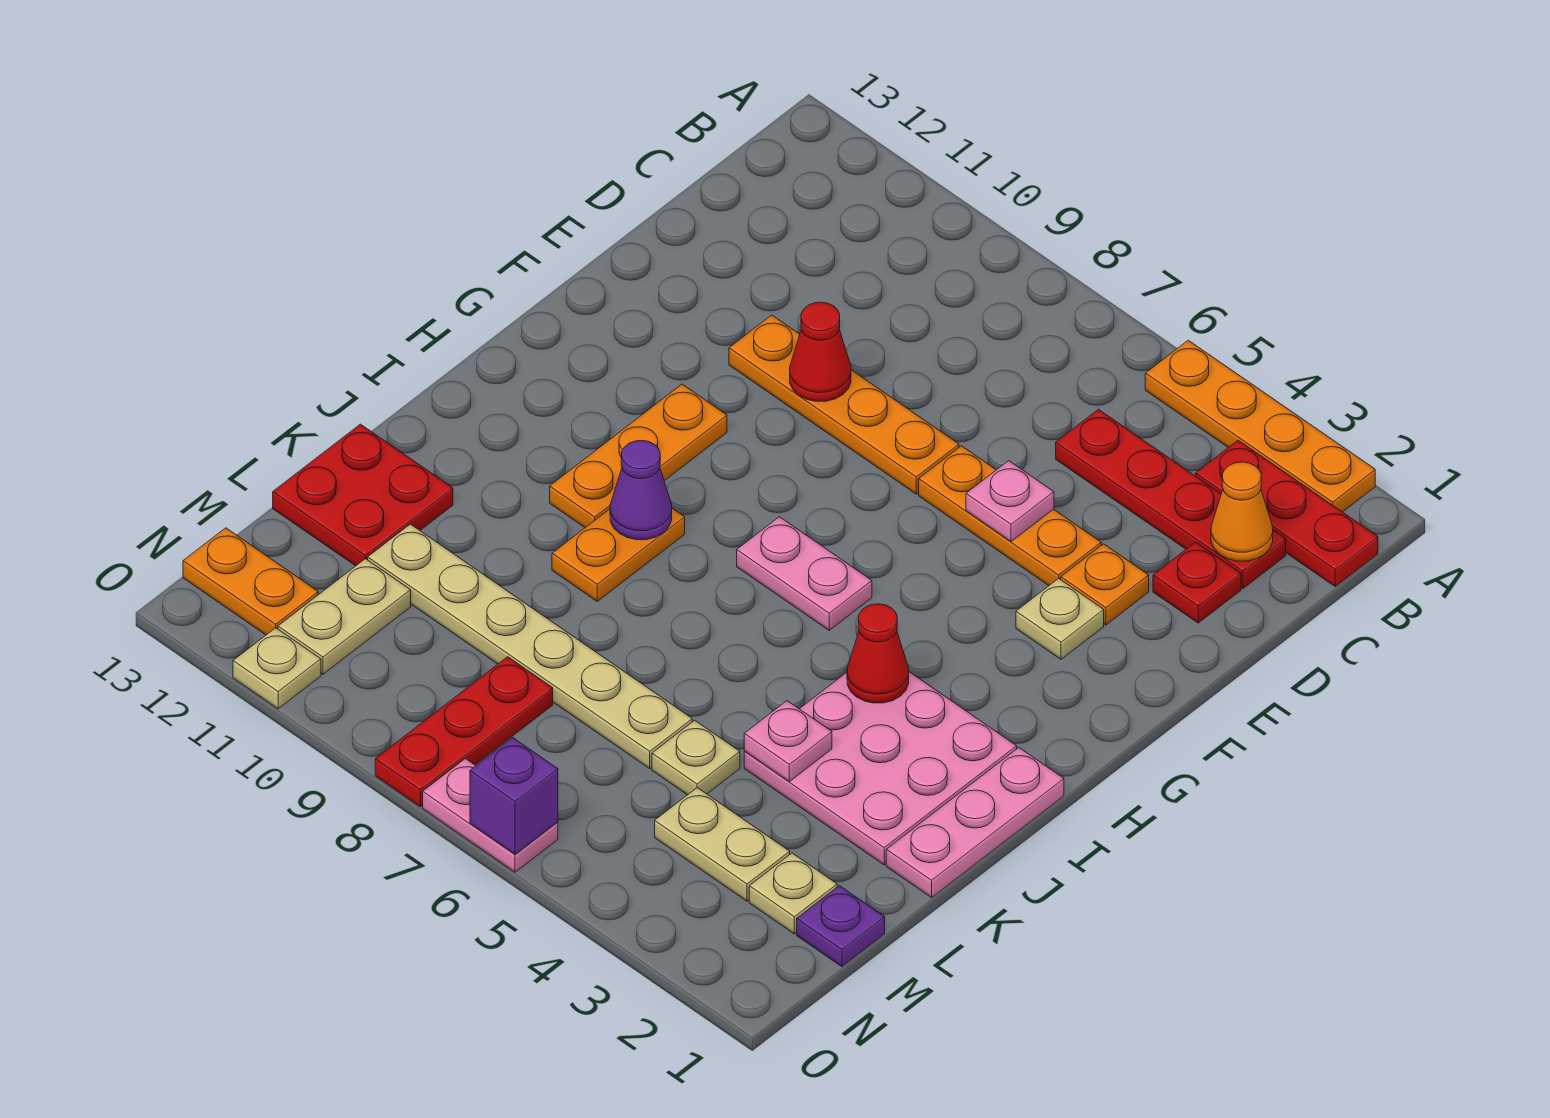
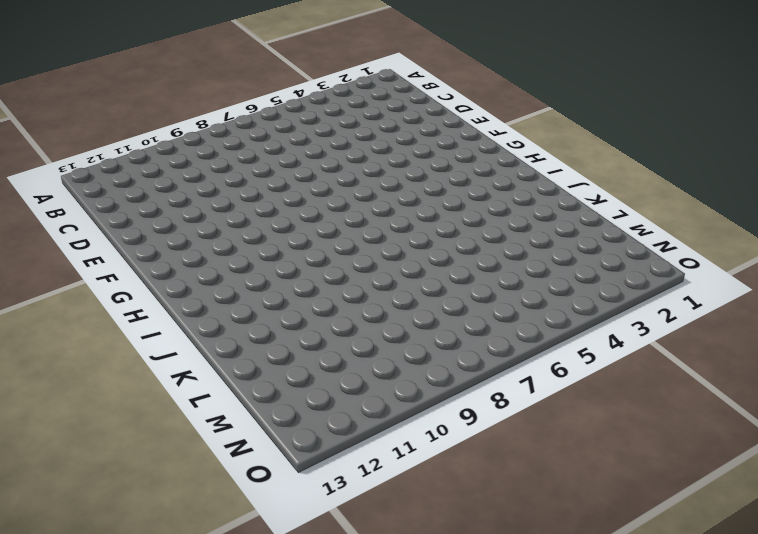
none -> orange plate A2:A5 level 1
none -> red plate B1:B3 level 1
none -> red plate C2:C5 level 1
none -> red plate D2 level 1

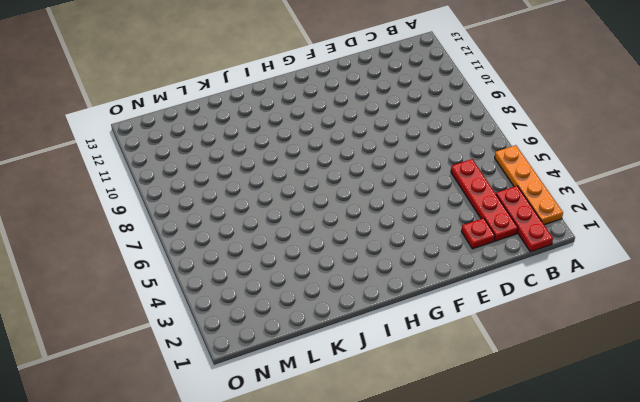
none -> orange plate E3 level 1
none -> orange plate E4:E6 level 1
none -> orange plate E7:E10 level 1
none -> tan plate F3 level 1

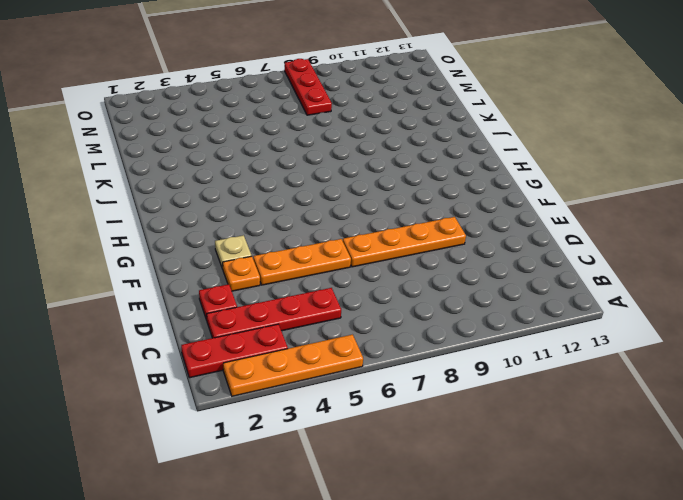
none -> orange plate G10:I10 level 1
none -> pink plate H6:H7 level 1
none -> pink plate I1:K1 level 1
none -> pink plate I2:K4 level 1

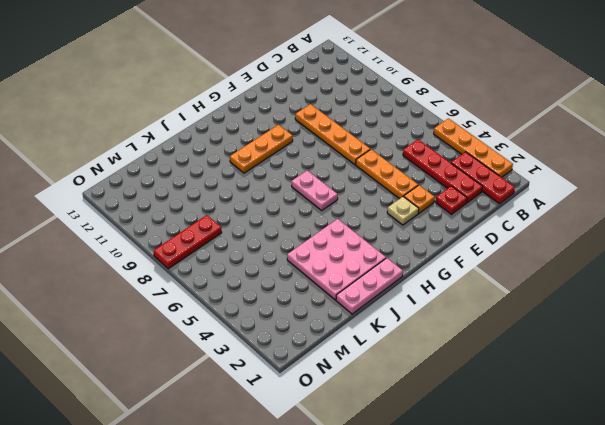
none -> orange plate I9:J9 level 1
none -> red plate K12:L13 level 1
none -> tan plate L5 level 1
none -> tan plate L6:L11 level 1

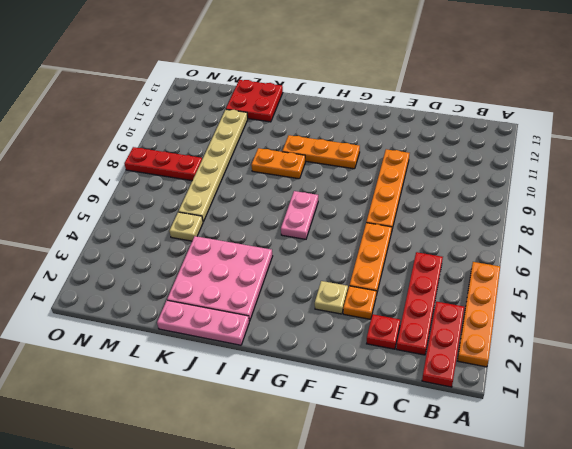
none -> purple plate M1 level 1
none -> tan plate M2 level 1
none -> tan plate M3:M4 level 1
none -> tan plate M11:N11 level 1

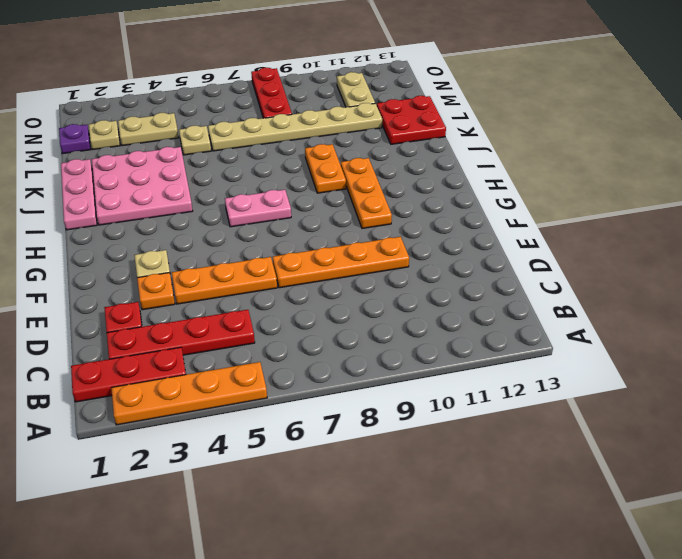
none -> orange plate N12:N13 level 1
none -> pink plate O6:O7 level 1
none -> tan plate O11 level 1
none -> orange cone C2 level 2

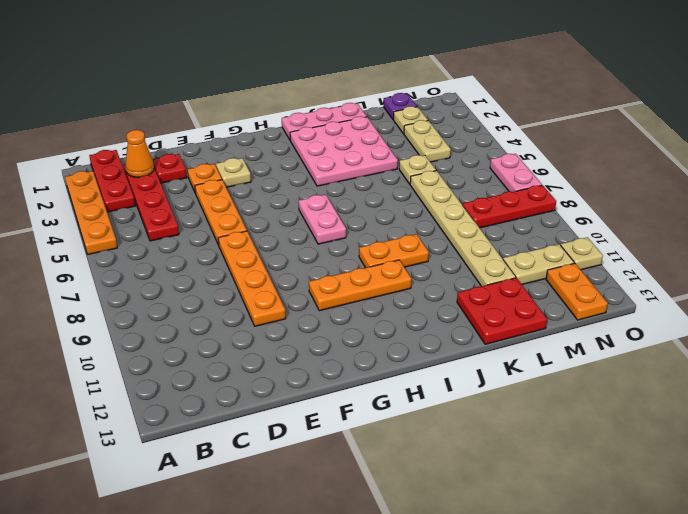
none -> pink plate E5 level 2
none -> red cone E9 level 2
none -> red cone I4 level 2
none -> purple cone I9 level 2

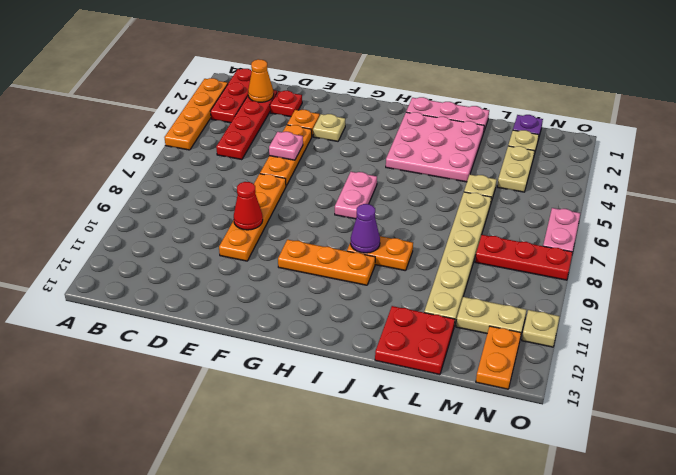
none -> red cone I4 level 2
none -> pink plate K4 level 2
none -> purple brick O6 level 2

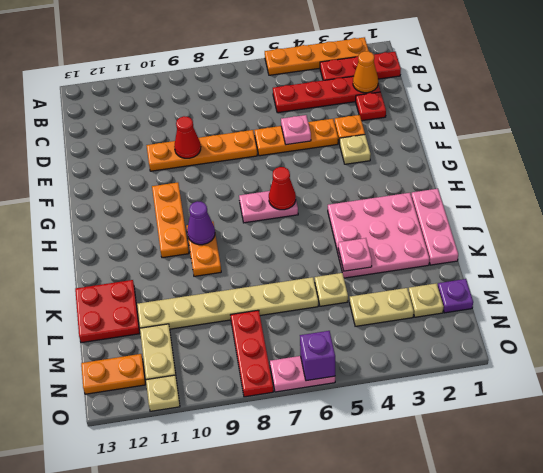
red cone H6 level 2 -> red cone I4 level 2

